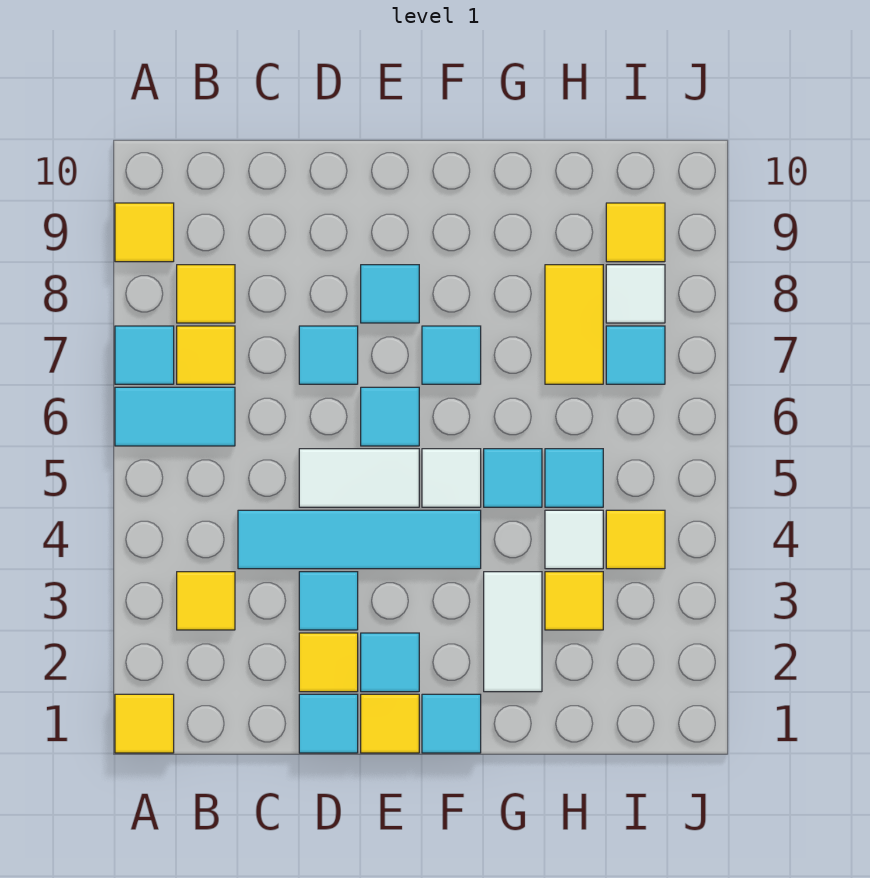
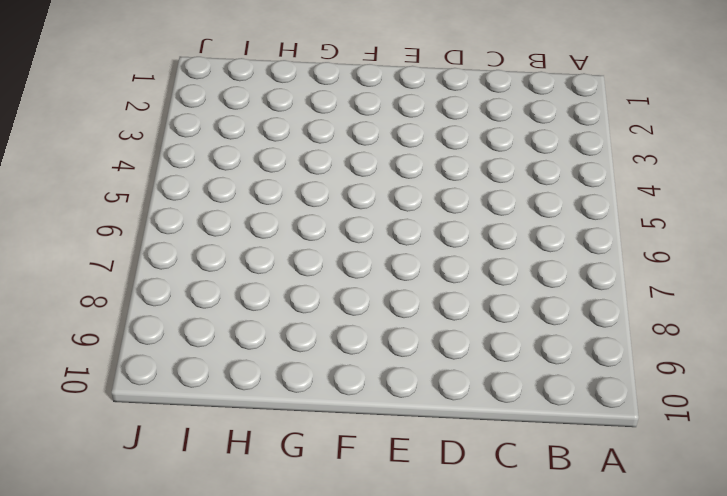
none -> yellow tile A1 level 1
none -> cyan tile A6:B6 level 1
none -> cyan tile A7 level 1
none -> yellow tile A9 level 1

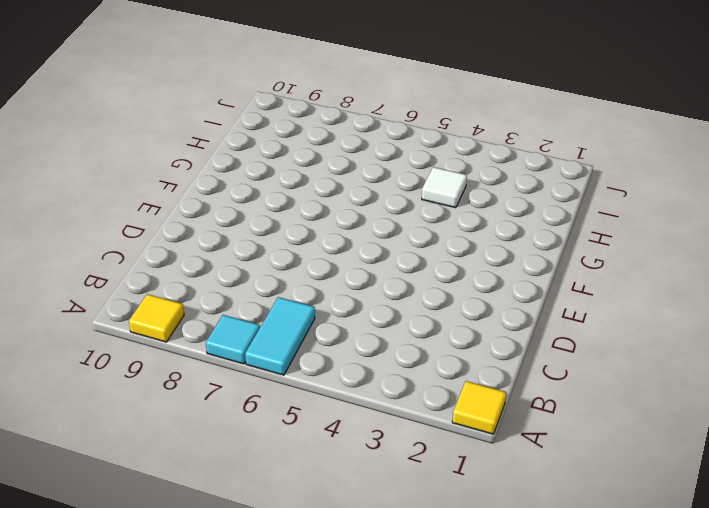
none -> yellow tile B3 level 1
none -> yellow tile B7 level 1
none -> yellow tile B8 level 1
none -> cyan tile C4:F4 level 1

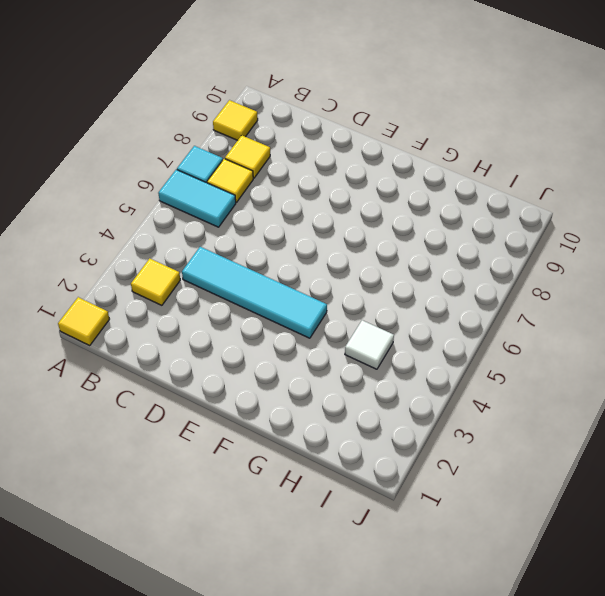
none -> cyan tile D1 level 1
none -> yellow tile D2 level 1
none -> cyan tile D3 level 1
none -> white tile D5:E5 level 1

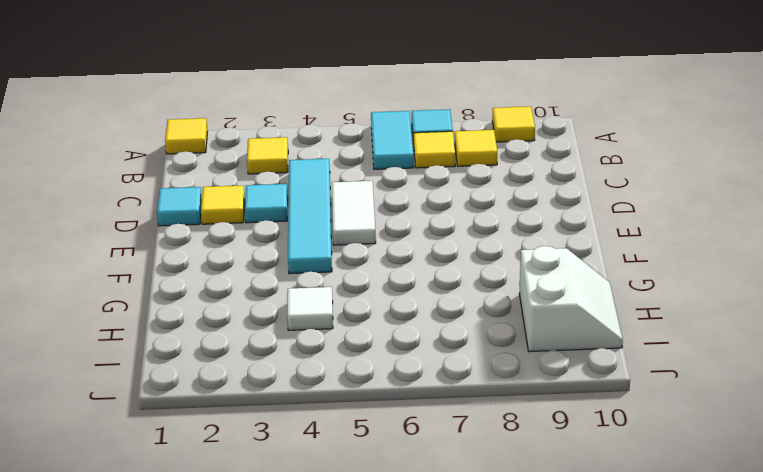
white slope H9:I10 level 1 top 9 -> yellow tile I9 level 1
none -> cyan tile D7 level 1
none -> yellow tile E1 level 1
none -> cyan tile E2 level 1
none -> cyan tile E6 level 1

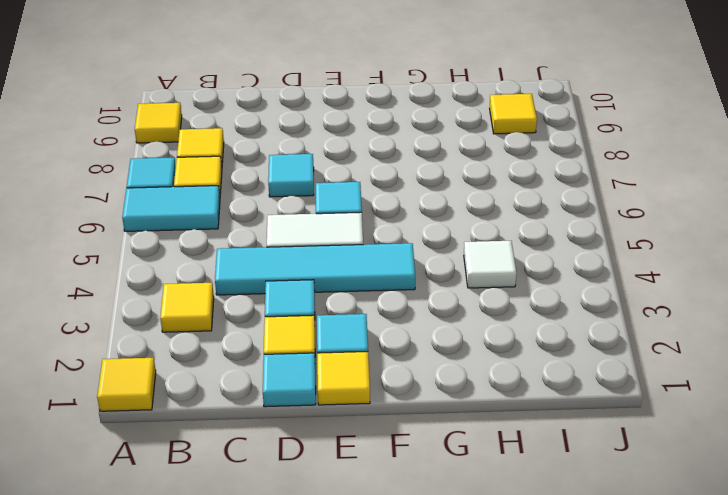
none -> cyan tile E8 level 1
none -> cyan tile F1 level 1
none -> white tile F5 level 1
none -> cyan tile F7 level 1

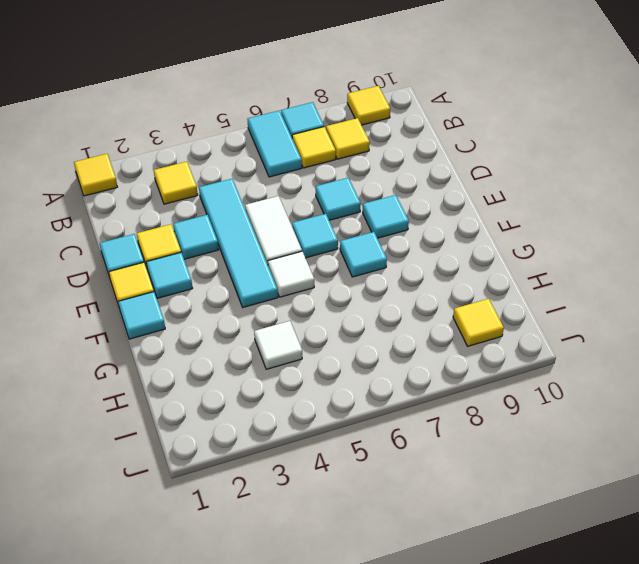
none -> white tile G2:G3 level 1
none -> cyan tile G5 level 1
none -> yellow tile H3 level 1
none -> cyan tile H5 level 1

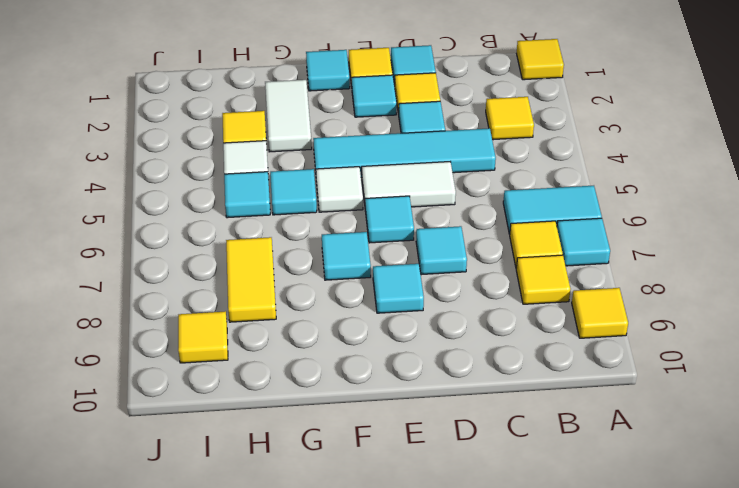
none -> yellow tile I4 level 1
none -> cyan tile I7 level 1
none -> white tile I8 level 1

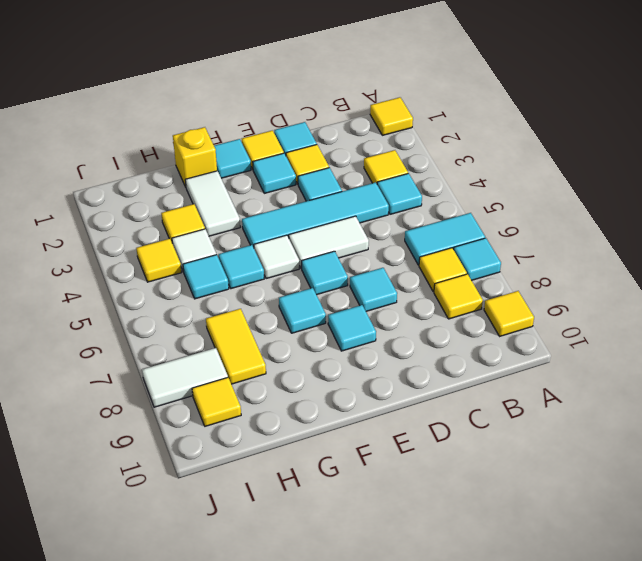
cyan tile B4 level 1 -> cyan tile I7 level 1
yellow brick G1 level 1 -> none
white tile I8:J8 level 1 -> white tile I8 level 1

